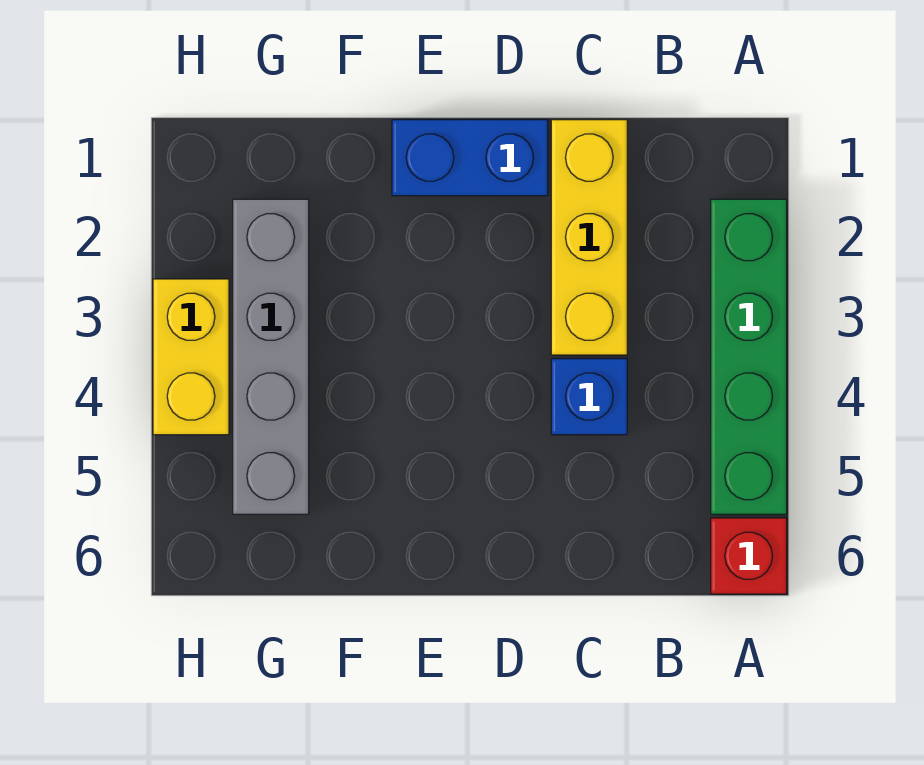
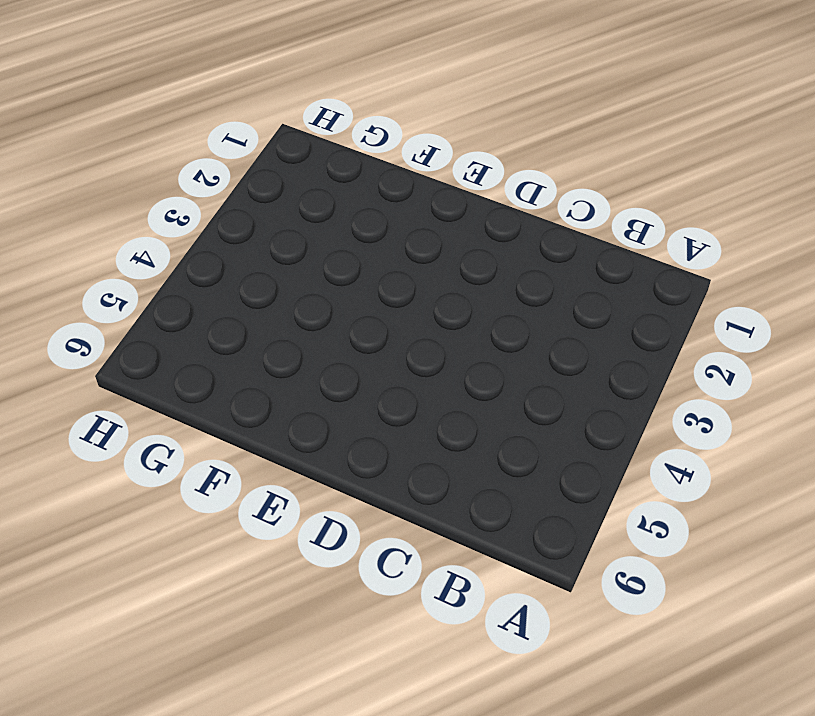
none -> green brick A2:A5 level 1
none -> red brick A6 level 1

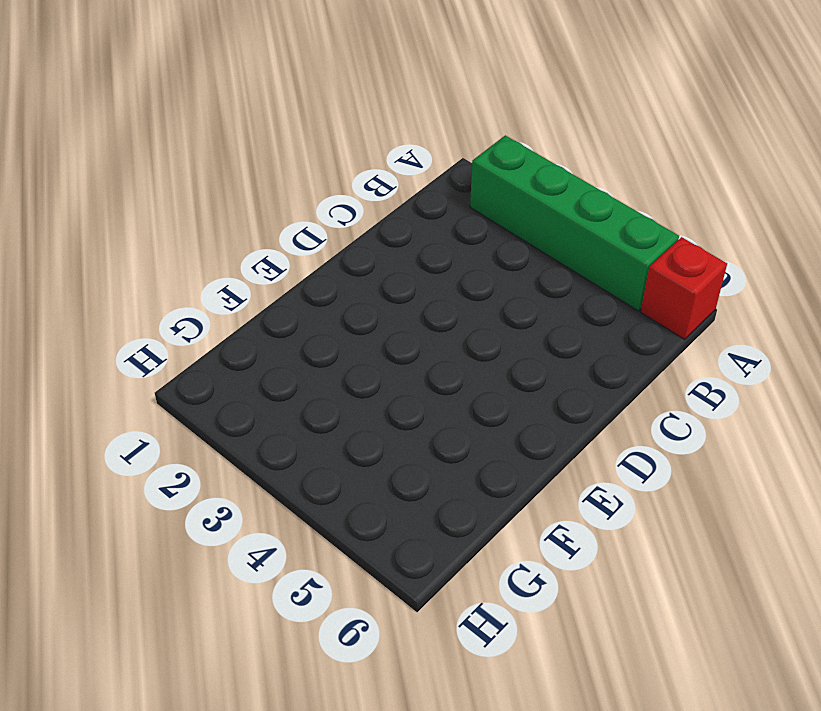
none -> yellow brick C1:C3 level 1
none -> blue brick C4 level 1

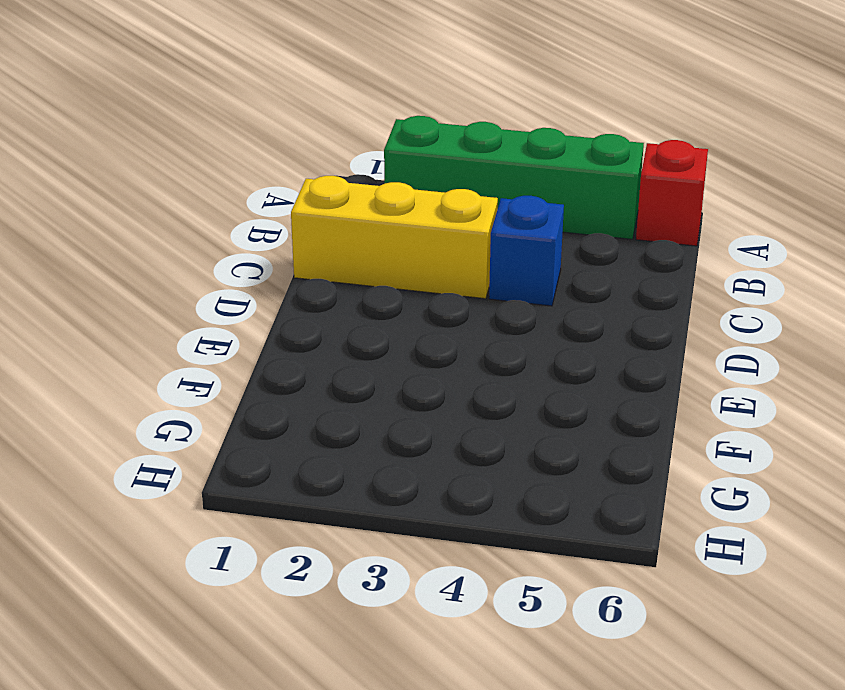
none -> blue brick D1:E1 level 1
none -> grey brick G2:G5 level 1

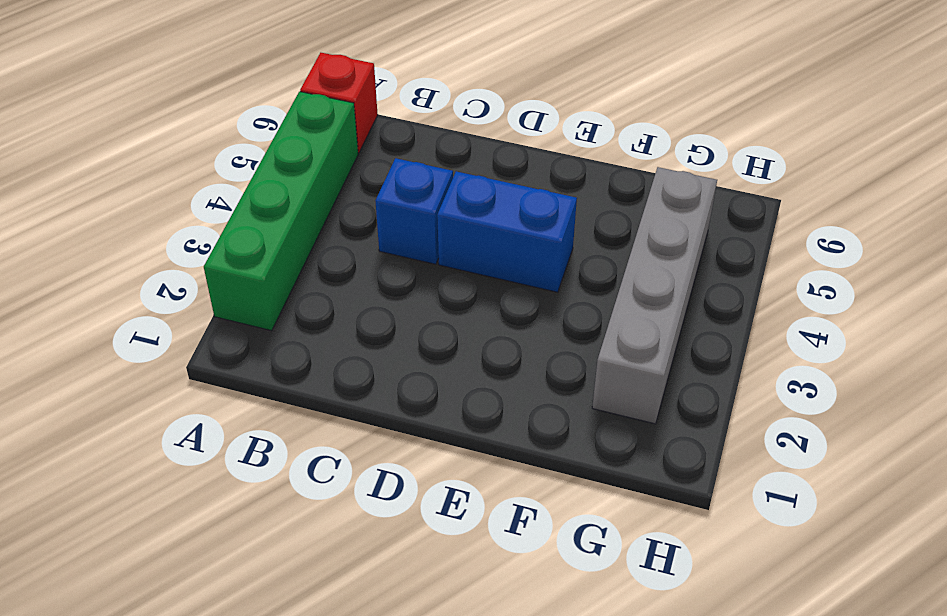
blue brick D4:E4 level 1 -> blue brick D1:E1 level 1
none -> yellow brick C1:C3 level 1
none -> yellow brick H3:H4 level 1

